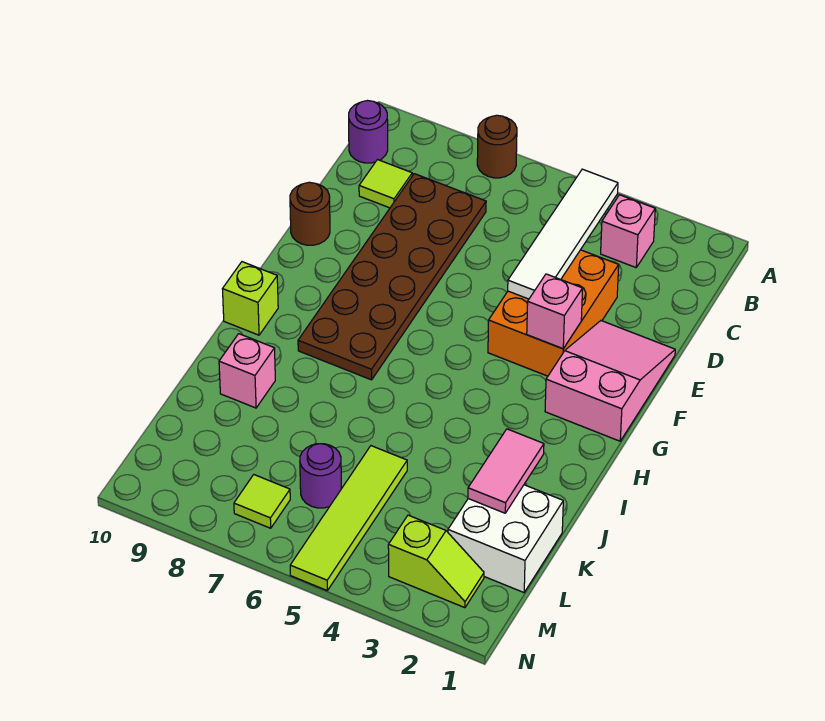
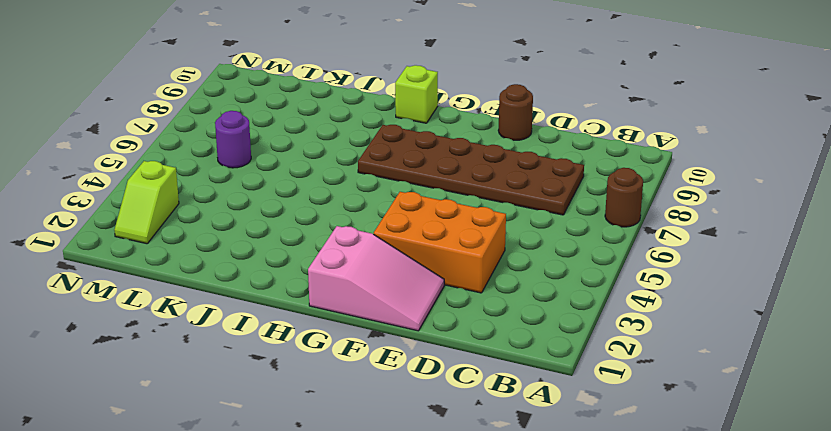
none -> pink brick B3 level 1
none -> purple round brick B10 level 1
none -> lime tile C9 level 1

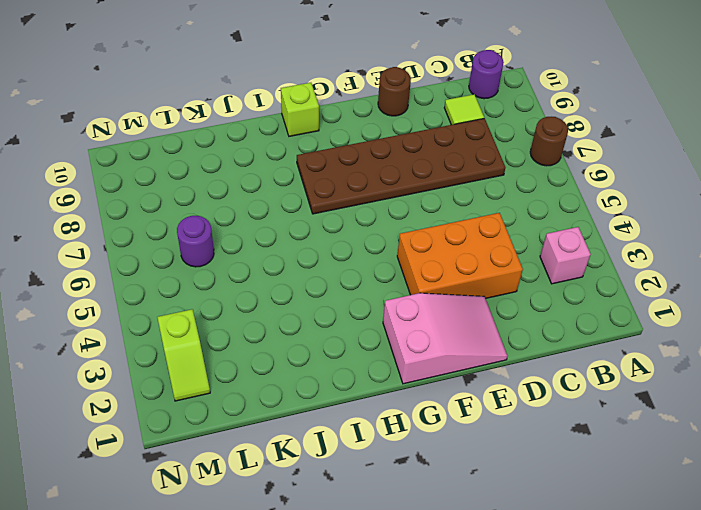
none -> pink brick J9 level 1
none -> white brick K1:L2 level 1
none -> lime tile K5:N5 level 1

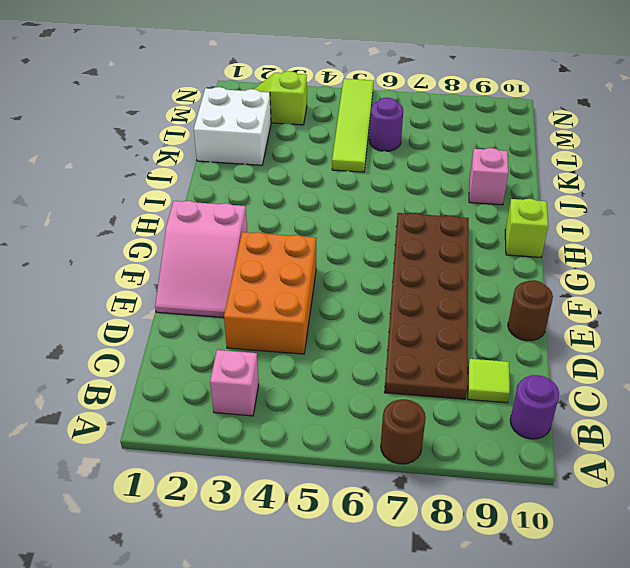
none -> lime tile M7 level 1
none -> white tile B4:E4 level 2
none -> pink brick F3 level 2

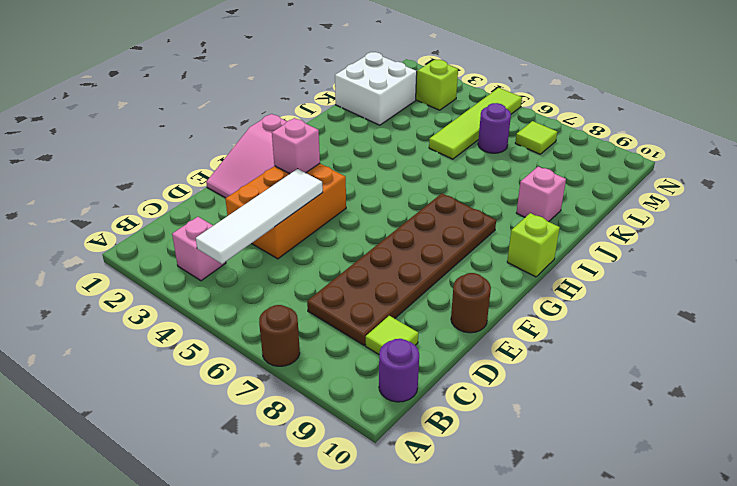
none -> pink tile J2:K2 level 2

